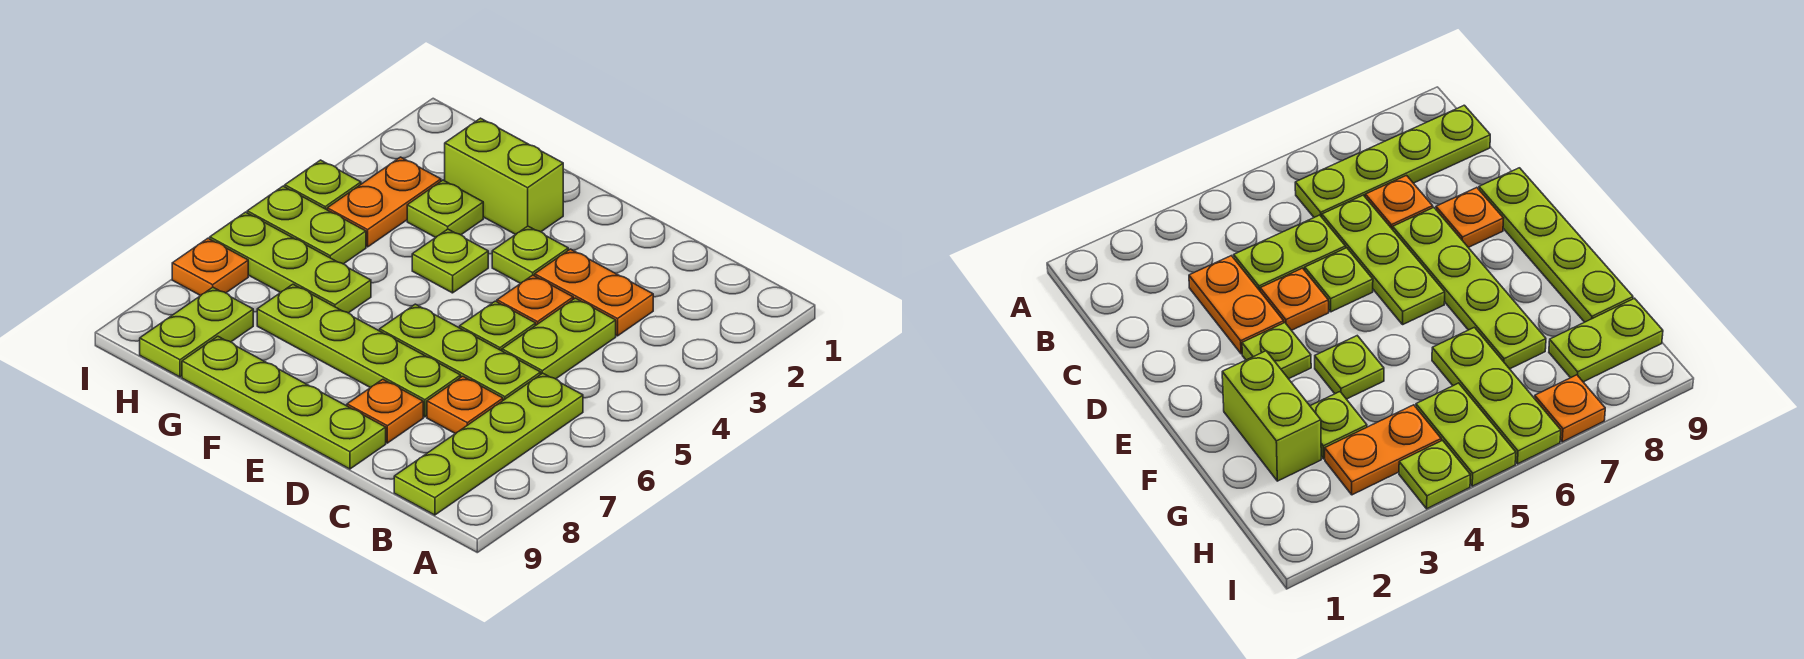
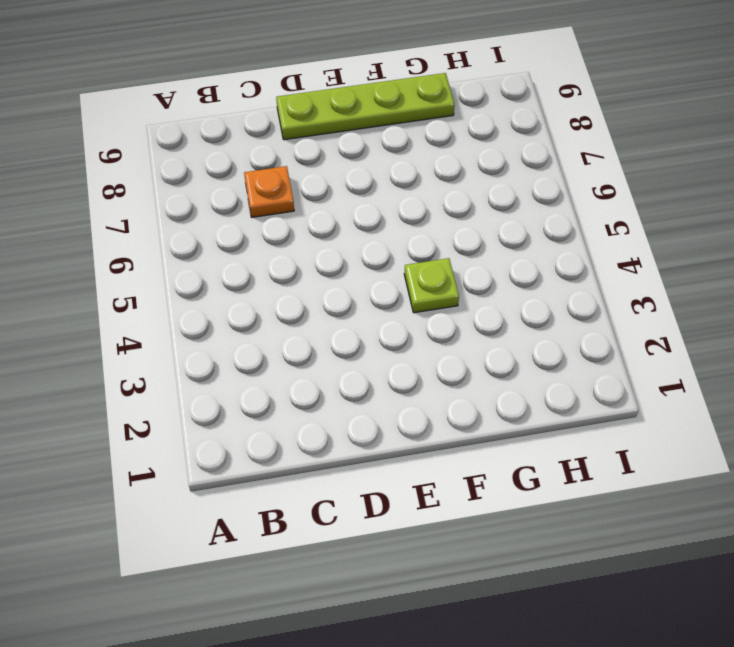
none -> lime plate B6:B9 level 1
none -> orange plate C3:D3 level 1
none -> lime plate C4:C5 level 1

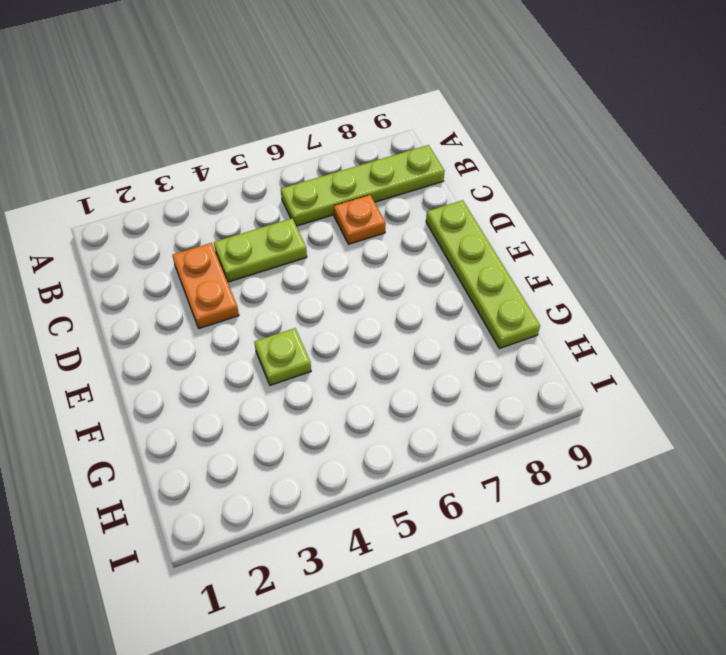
none -> lime plate C6:E6 level 1
none -> orange plate D4 level 1
none -> lime plate D5 level 1

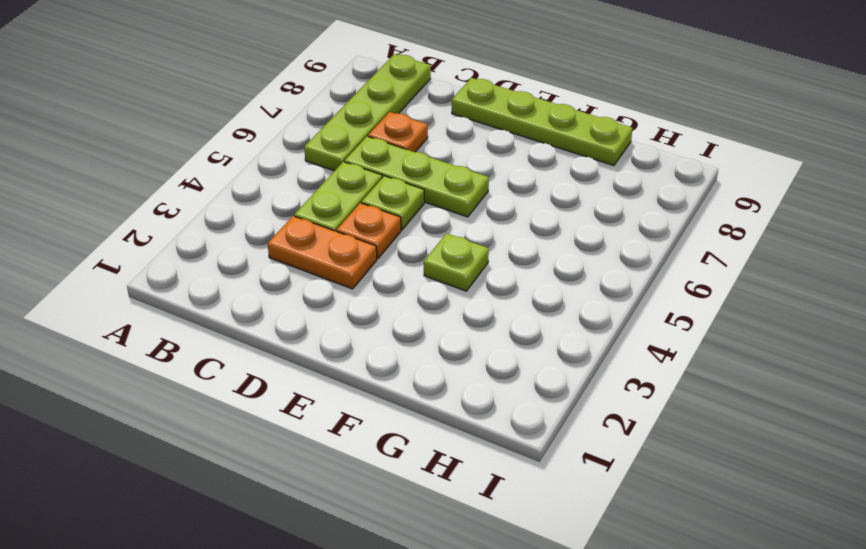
none -> lime plate D7:G7 level 1
none -> orange plate D8 level 1
none -> lime plate E3 level 1

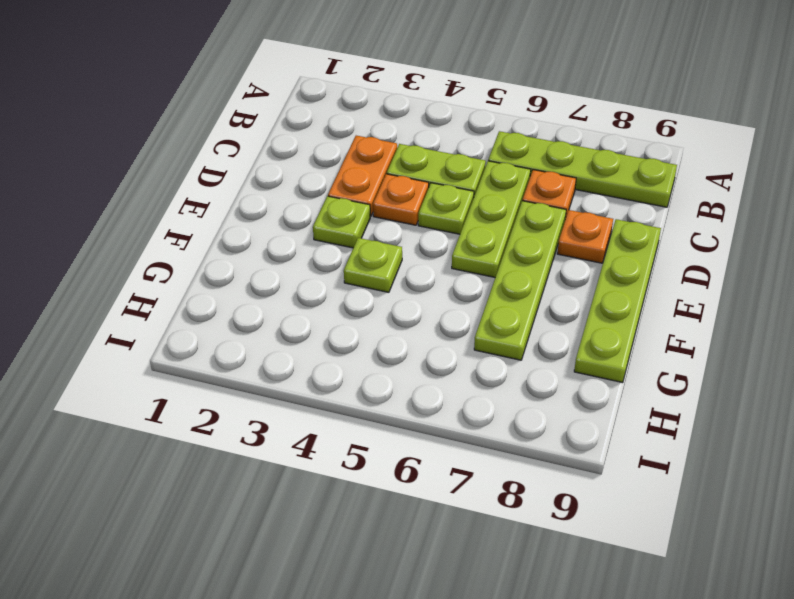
none -> lime brick F2:G2 level 1
none -> lime plate G3 level 1
none -> lime plate G6:I6 level 1

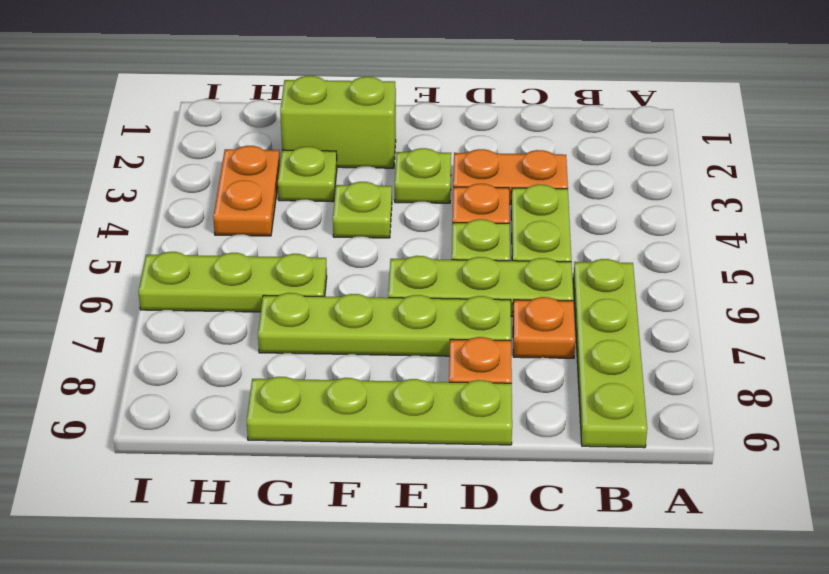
none -> lime plate H5:I5 level 1
none -> lime plate H8:H9 level 1
none -> lime plate I4 level 1

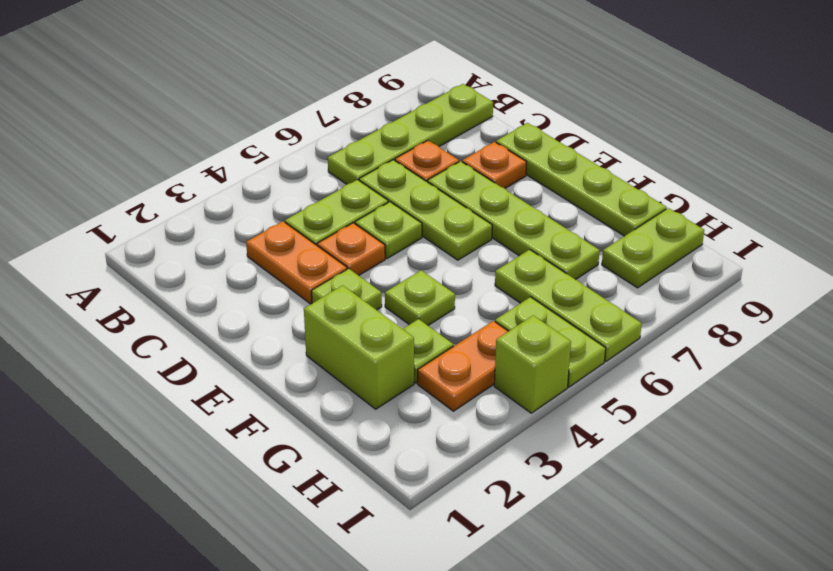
lime brick I4 level 1 -> lime plate I4 level 1
none -> orange plate I7 level 1

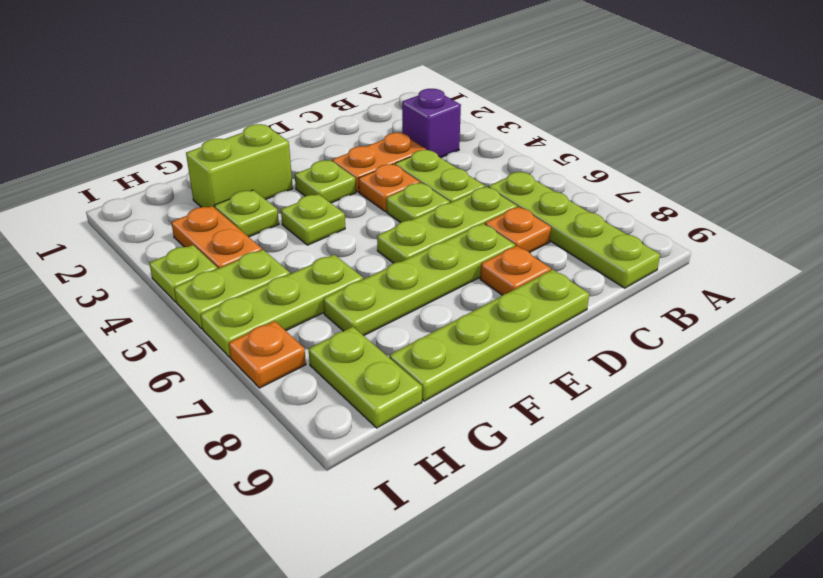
purple brick B3 level 1 -> none

